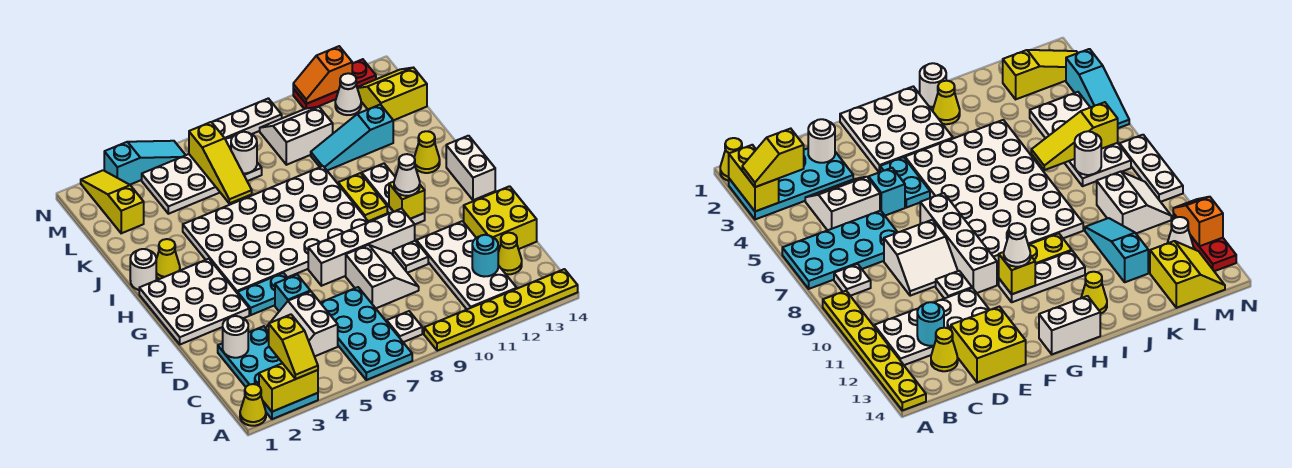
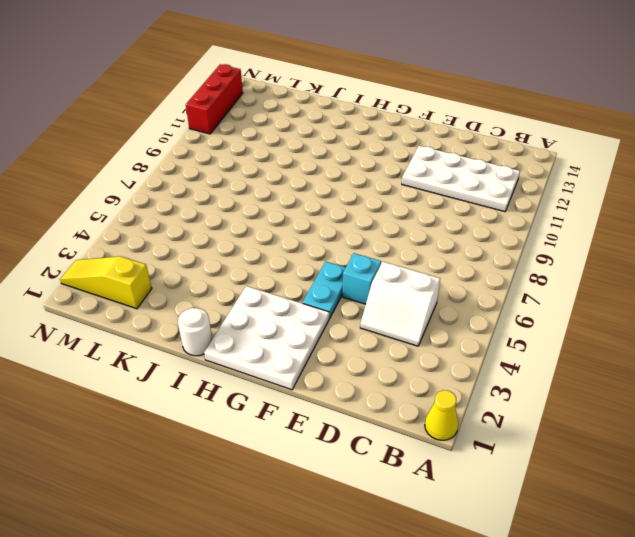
red brick N11:N13 level 1 -> red plate N11:N13 level 1
none -> cyan plate A2:D3 level 1
none -> cyan plate A6:D7 level 1
none -> yellow plate A9:A14 level 1
none -> white plate B8 level 1

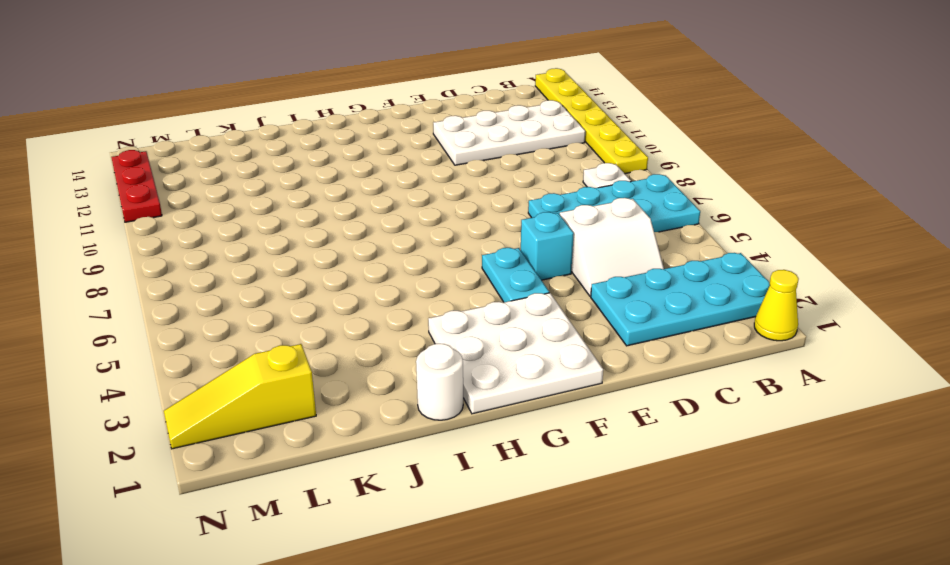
none -> yellow cone C13 level 1
none -> white slope D8:E9 level 1 top 8
none -> yellow brick D13:E14 level 1
none -> white plate E10 level 1

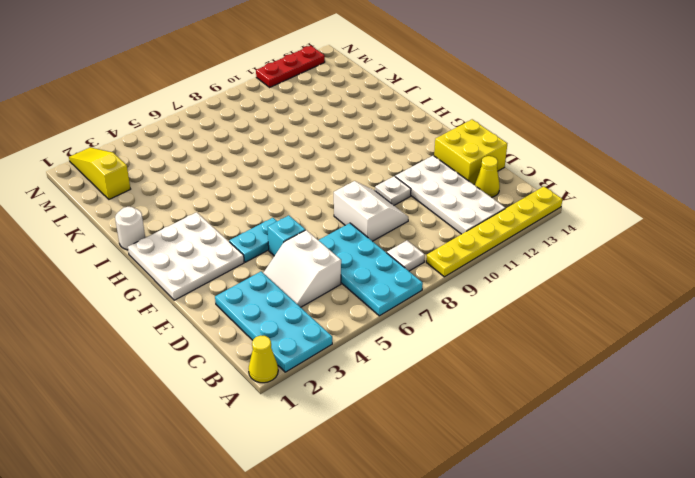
none -> white brick F7:F10 level 1
none -> white plate G4:J9 level 1
none -> white plate G11:I11 level 1
none -> white brick G14:H14 level 1

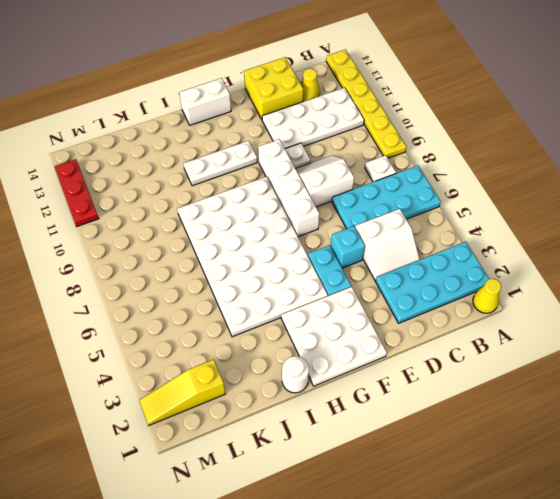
none -> yellow plate H10:I10 level 1
none -> yellow cone I2 level 1
none -> yellow cone I13 level 1
none -> cyan slope K10:K12 level 1 top 12

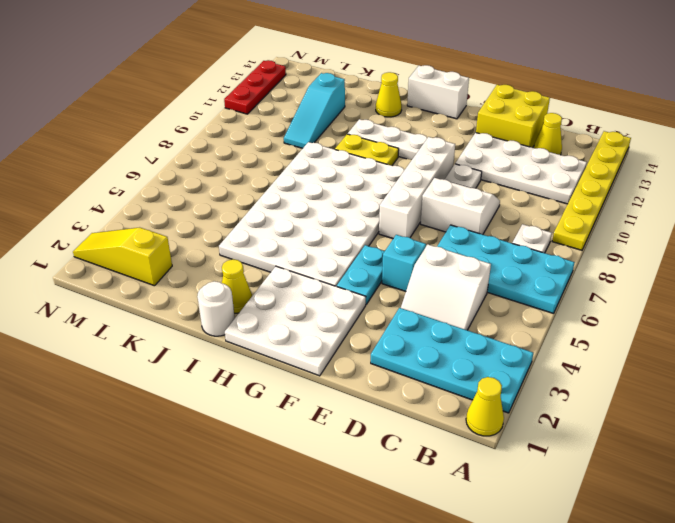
none -> white plate L4:M7 level 1
none -> white slope L9:M10 level 1 top L
none -> yellow slope L13:M14 level 1 top L
none -> white cone M12 level 1

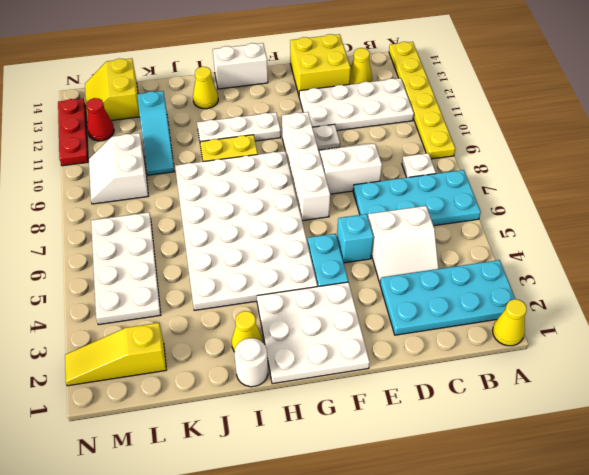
red cone M12 level 1 -> white cone M12 level 1
none -> cyan slope N3:N5 level 1 top 3
none -> white plate N7:N9 level 1
none -> yellow brick A2:A3 level 2
none -> cyan round brick C12 level 2

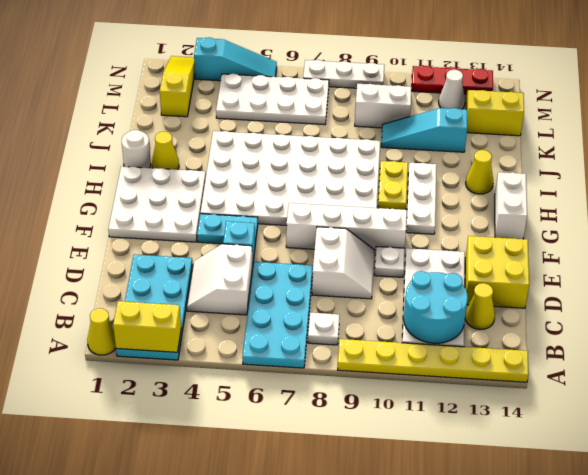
cyan round brick B11:C12 level 2 -> cyan round brick C12 level 2
none -> white round brick D2 level 2
none -> yellow brick G11 level 2
none -> yellow slope K6:M6 level 2 top M
none -> white round brick L7 level 2

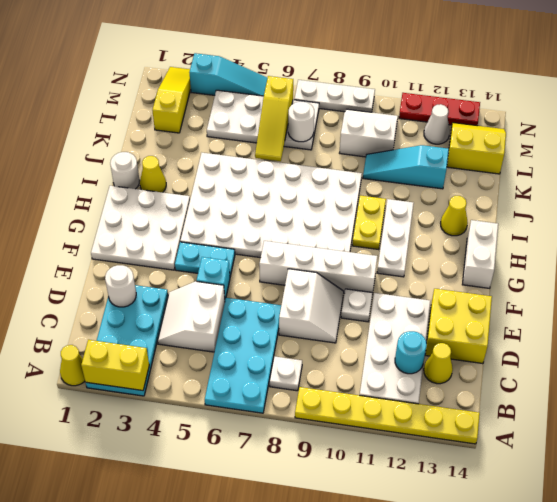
none -> yellow brick G11 level 2
none -> orange slope N11:N12 level 2 top 12
none -> yellow slope A3:B3 level 3 top B
none -> white cone G11 level 3

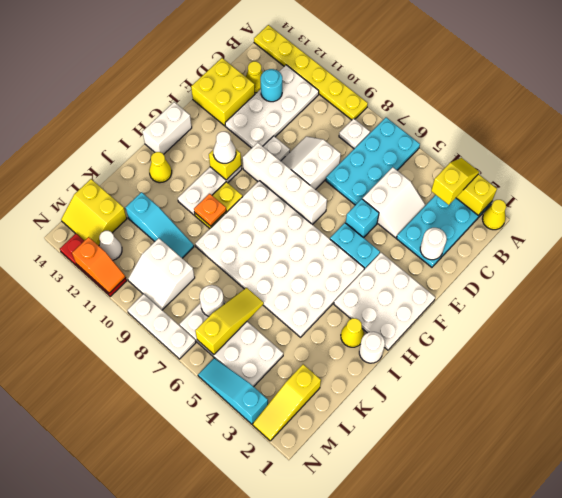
orange plate I10 level 2 -> none

